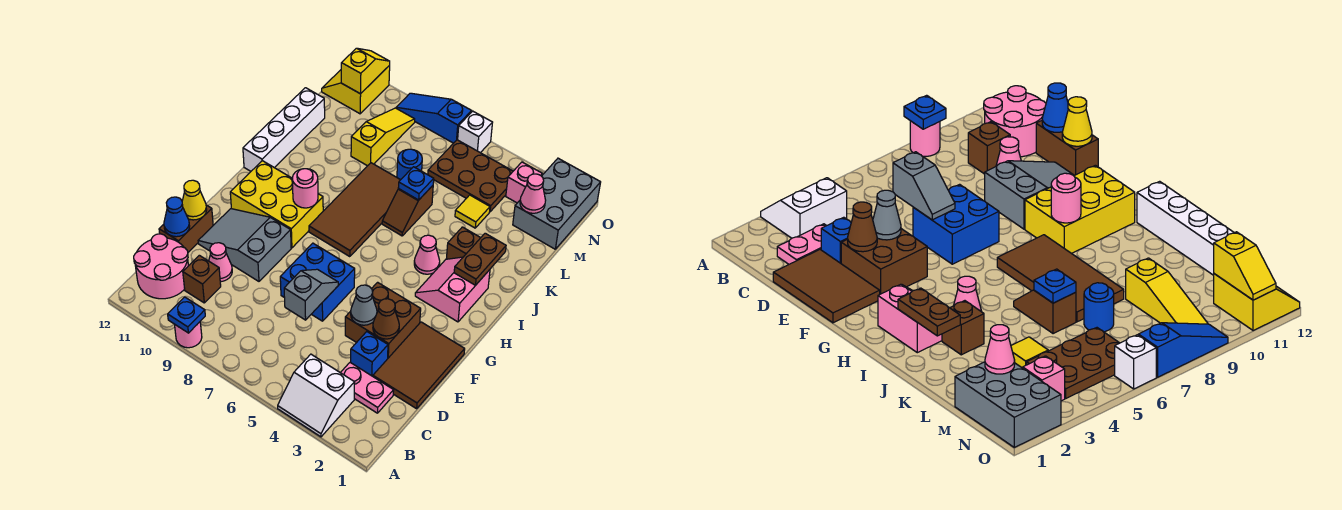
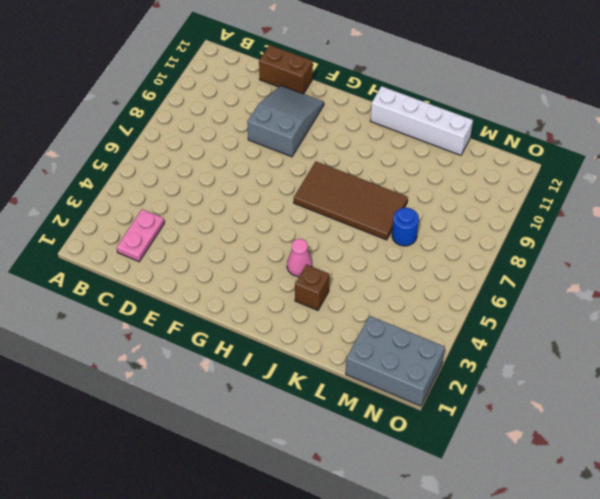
none -> white slope A3:B4 level 1 top B
none -> pink round brick A9 level 1
none -> pink round brick B11:C12 level 1
none -> brown brick C10 level 1

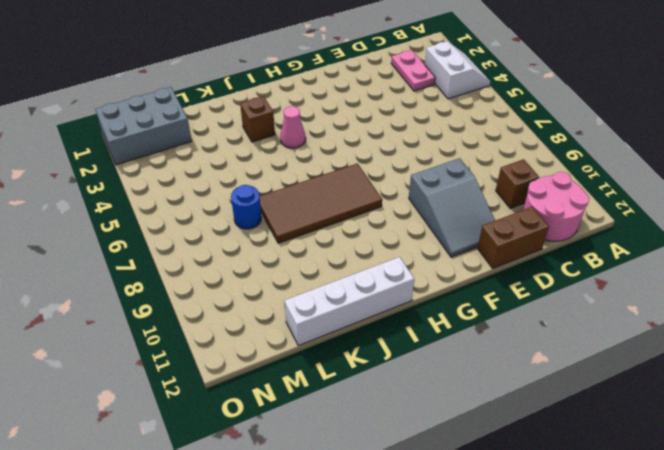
none -> pink round brick A9 level 1
none -> brown tile D1:F2 level 1
none -> blue brick D3 level 1
none -> pink cone D10 level 1

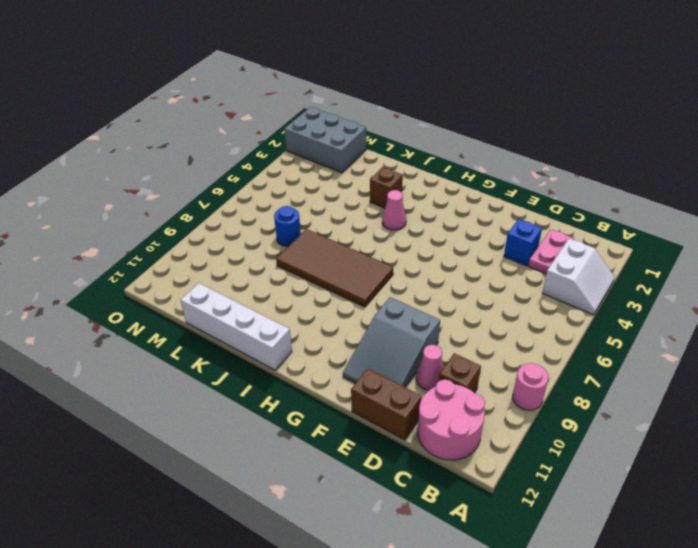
none -> brown tile D1:F2 level 1
none -> brown brick E3:F4 level 1
none -> blue brick E6:F7 level 1
none -> yellow brick G9:H11 level 1

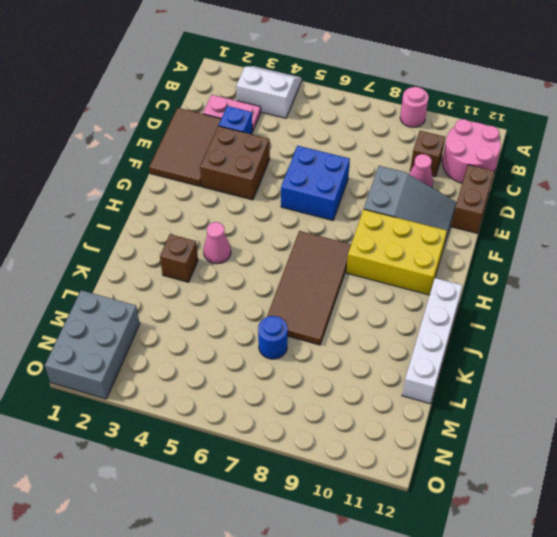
none -> pink slope H2:I3 level 1 top 2
none -> brown slope J6:K6 level 1 top K
none -> yellow tile L4 level 1
none -> yellow slope L9:N9 level 1 top L

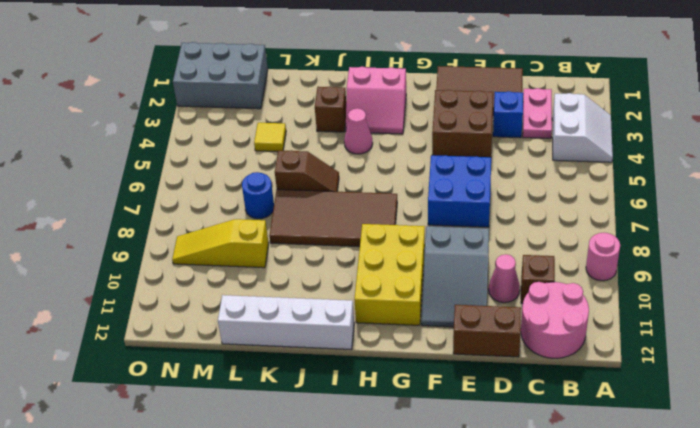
none -> brown plate M4:N6 level 1
none -> pink brick N3 level 1
none -> yellow slope N11:O12 level 1 top 11
none -> white brick O6 level 1

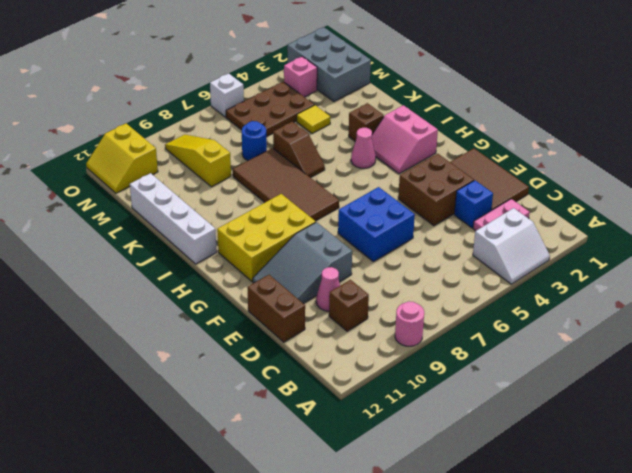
none -> pink round brick B11:C12 level 1
none -> blue slope O7:O9 level 1 top 7
none -> blue plate A9 level 2
none -> grey slope D6:E6 level 2 top D

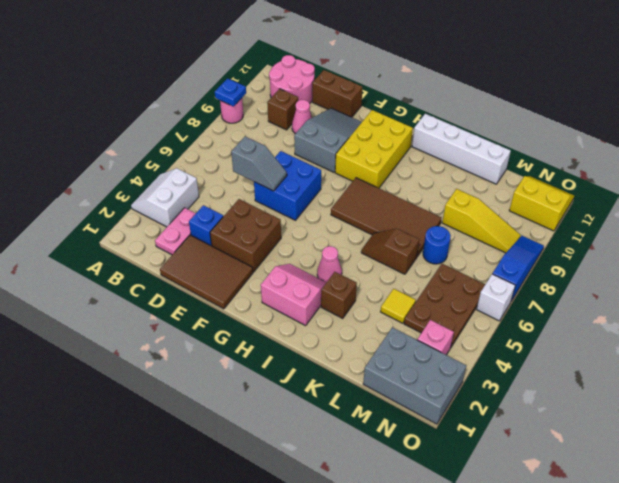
none -> blue cone D12 level 2
none -> brown cone E3 level 2
none -> grey cone E4 level 2
none -> yellow cone E12 level 2

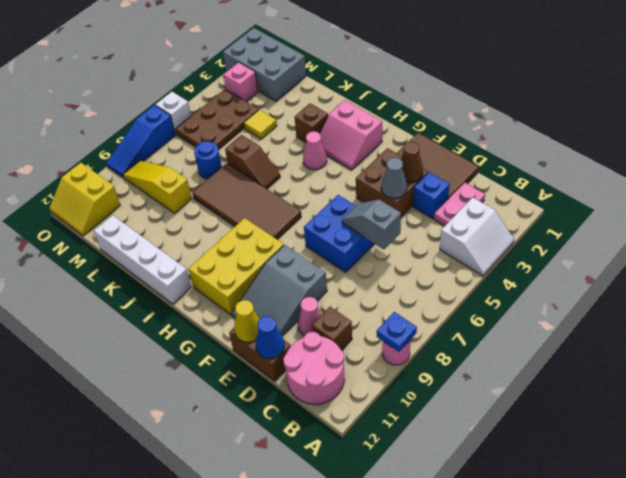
none -> pink round brick H9 level 2
none -> brown plate I2:J2 level 2
none -> blue plate K6 level 2
none -> pink cone M2 level 2

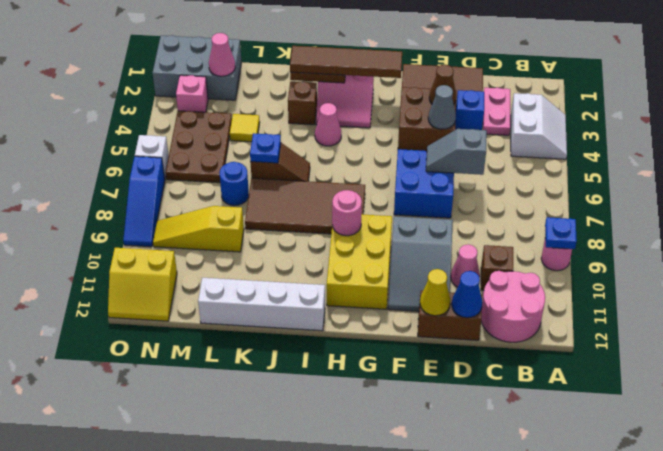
brown tile G2:J2 level 3 -> none
none -> yellow slope N11:O11 level 2 top N

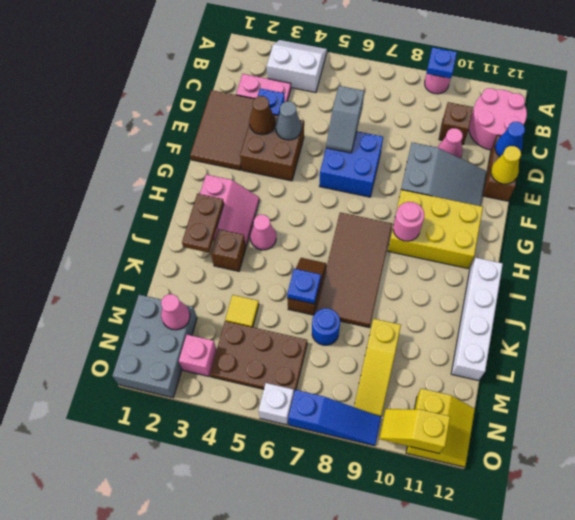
yellow slope O10:O11 level 2 top 11 -> yellow slope N11:O11 level 2 top N

